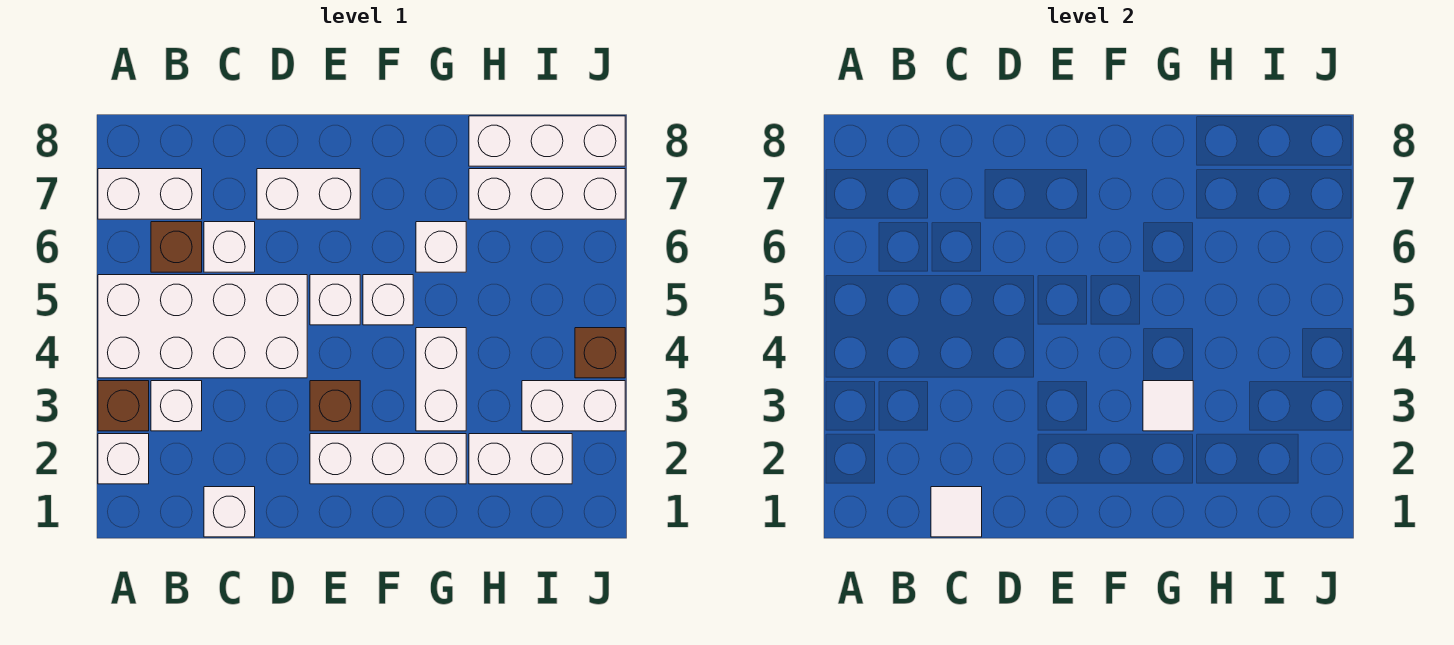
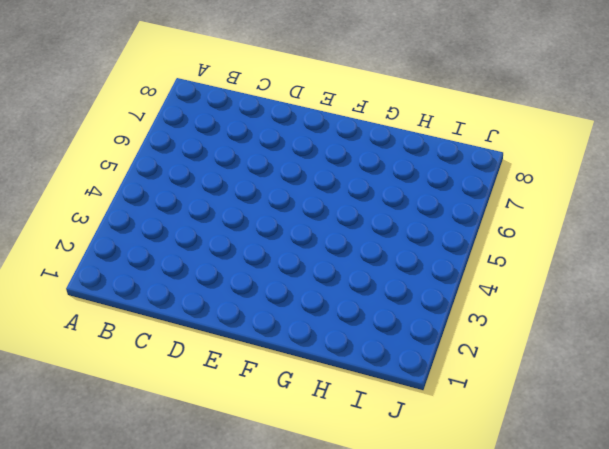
none -> white brick A2 level 1
none -> brown brick A3 level 1
none -> white brick A4:D5 level 1

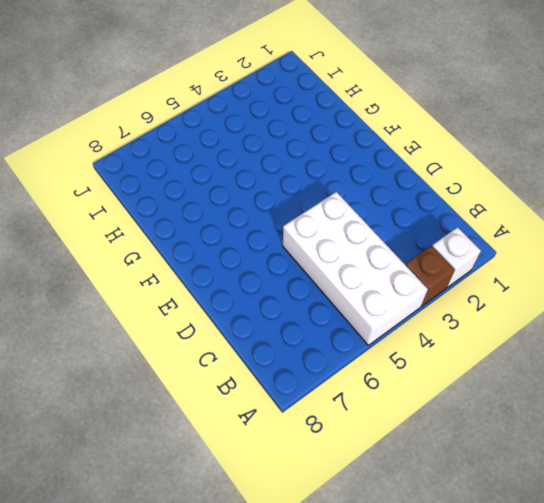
none -> white brick A7:B7 level 1
none -> white brick B3 level 1
none -> brown brick B6 level 1

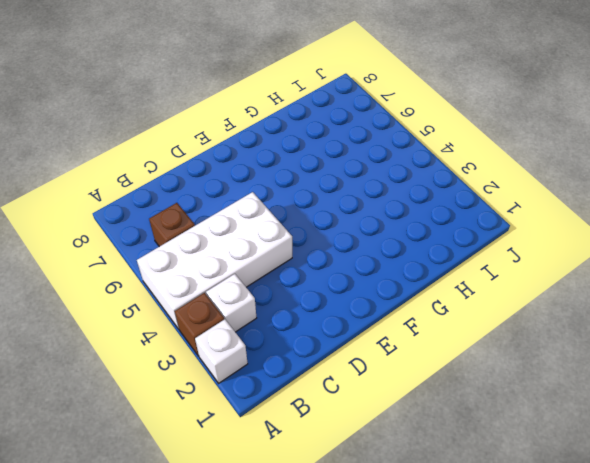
none -> white brick A7:B7 level 1
none -> white brick C1 level 1
none -> white brick C6 level 1

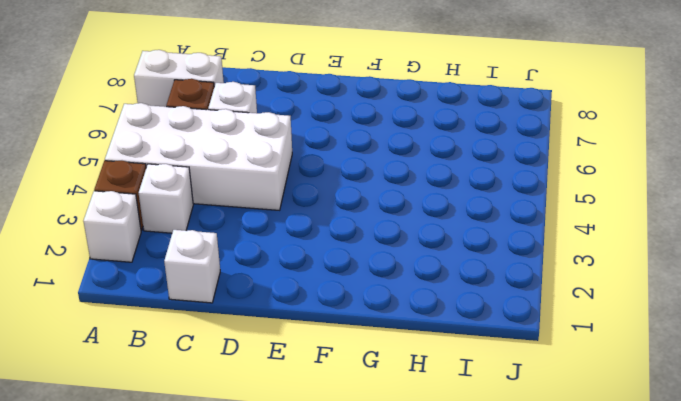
none -> white brick D7:E7 level 1
none -> white brick E2:G2 level 1
none -> brown brick E3 level 1

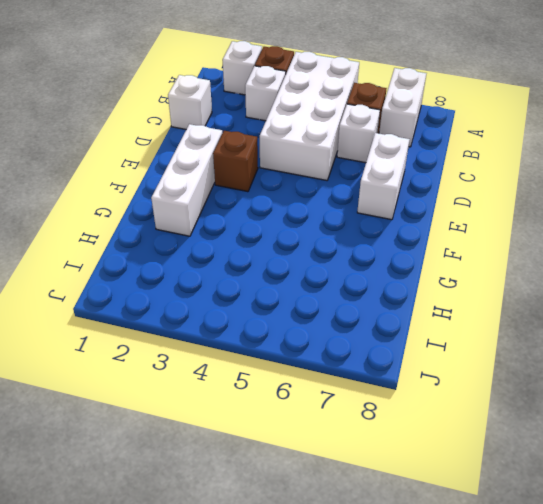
none -> white brick E5 level 1
none -> white brick F5 level 1
none -> white brick G3:G4 level 1

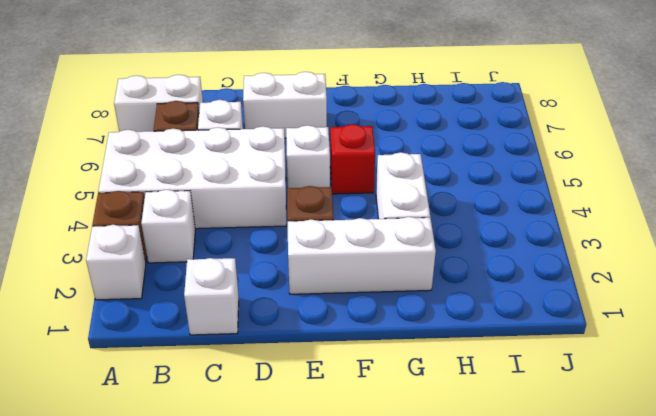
red brick F5 level 1 -> white brick F5 level 1
none -> white brick G6 level 1
none -> white brick H2:I2 level 1
none -> white brick H7:J7 level 1

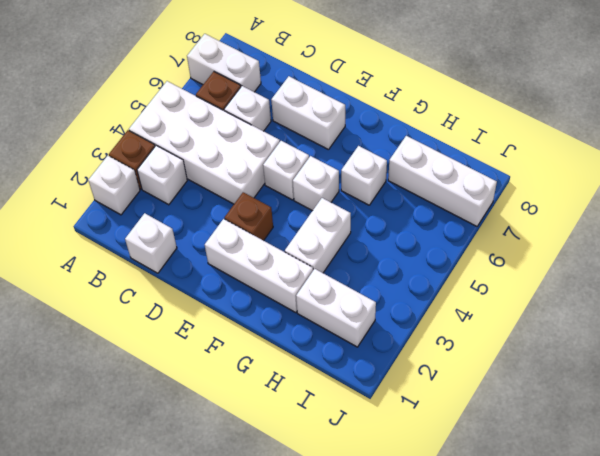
none -> white brick H8:J8 level 1
none -> white brick I3:J3 level 1
none -> brown brick J4 level 1

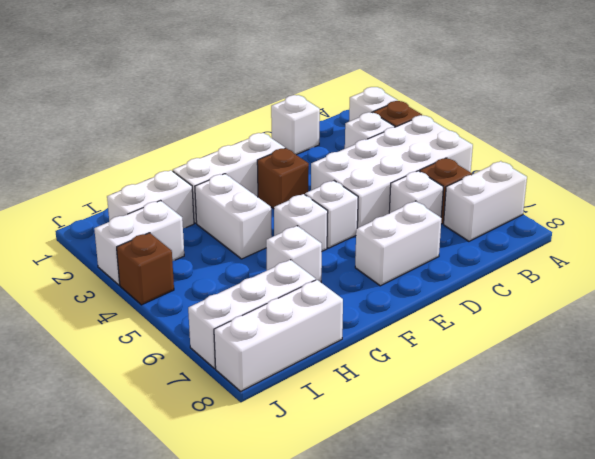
none -> white tile C1 level 2
none -> white tile G3 level 2

